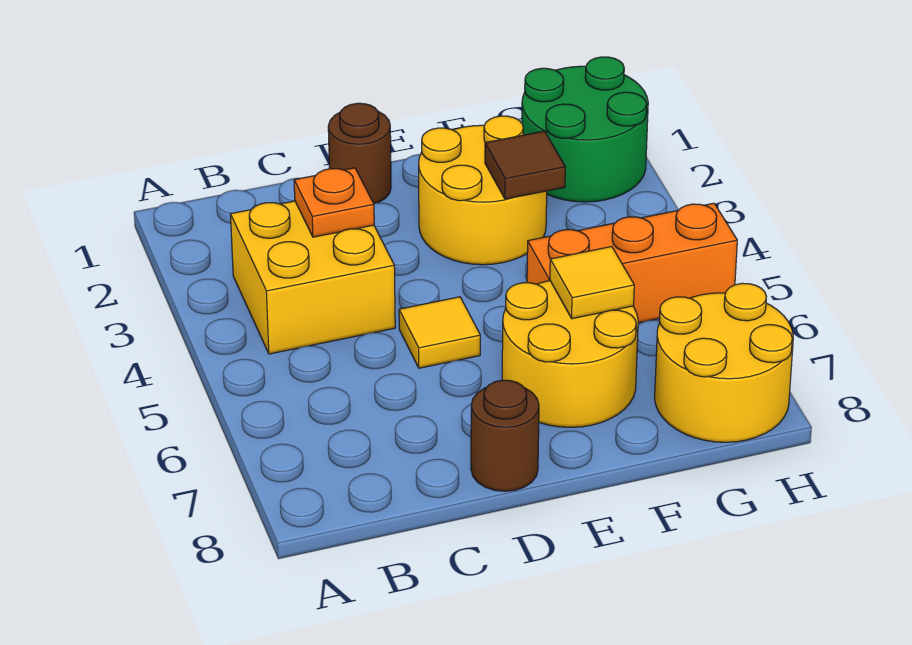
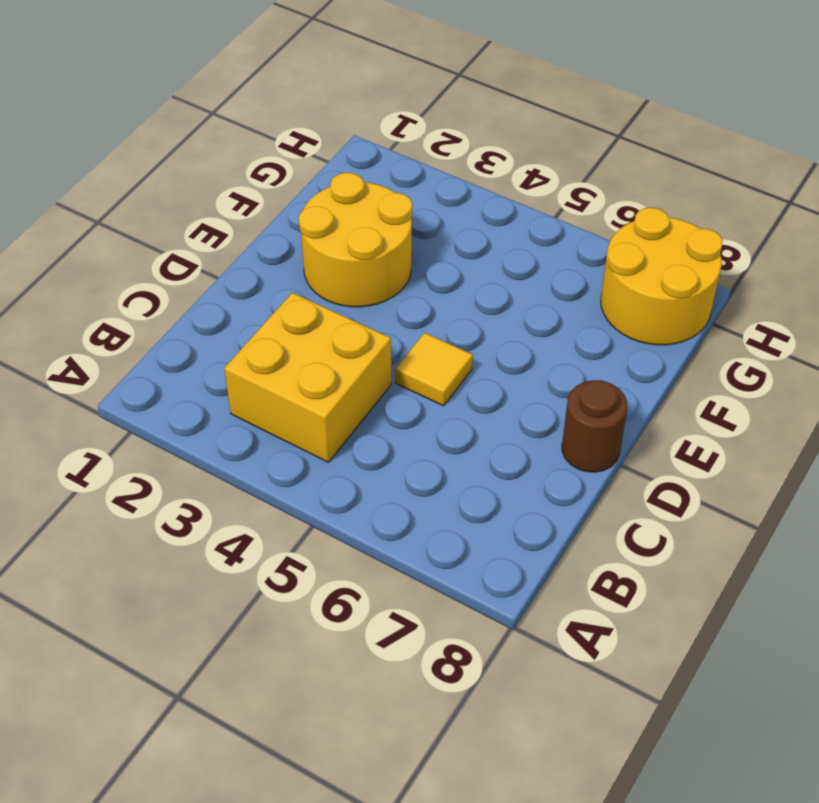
none -> brown round brick D1 level 1
none -> yellow round brick E6:F7 level 1
none -> orange brick F5:H5 level 1

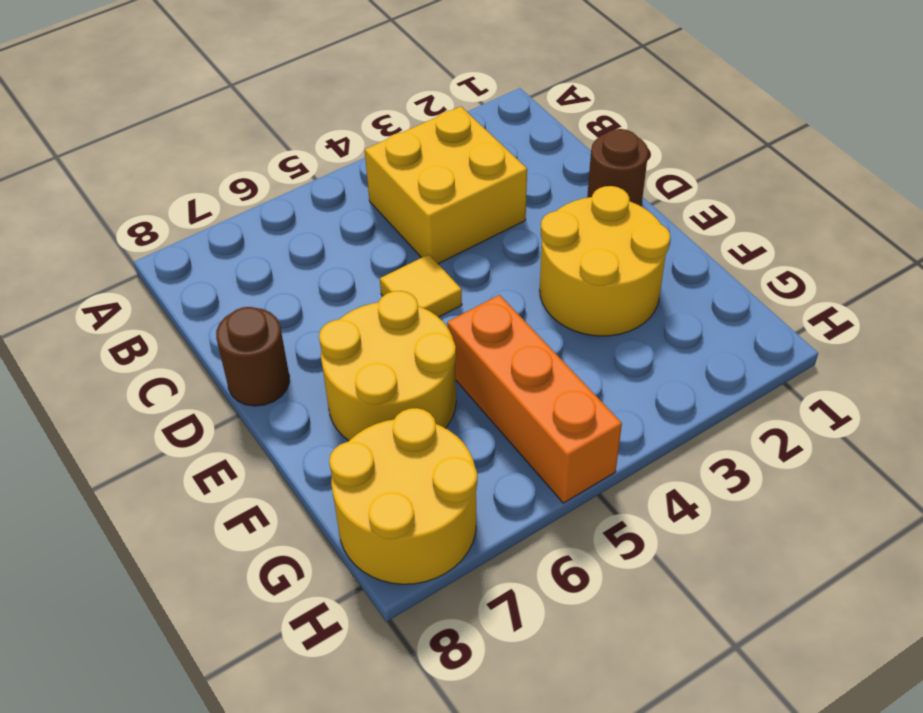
none -> green round brick G1:H2 level 1
none -> orange plate C3 level 2
none -> brown tile F3 level 2

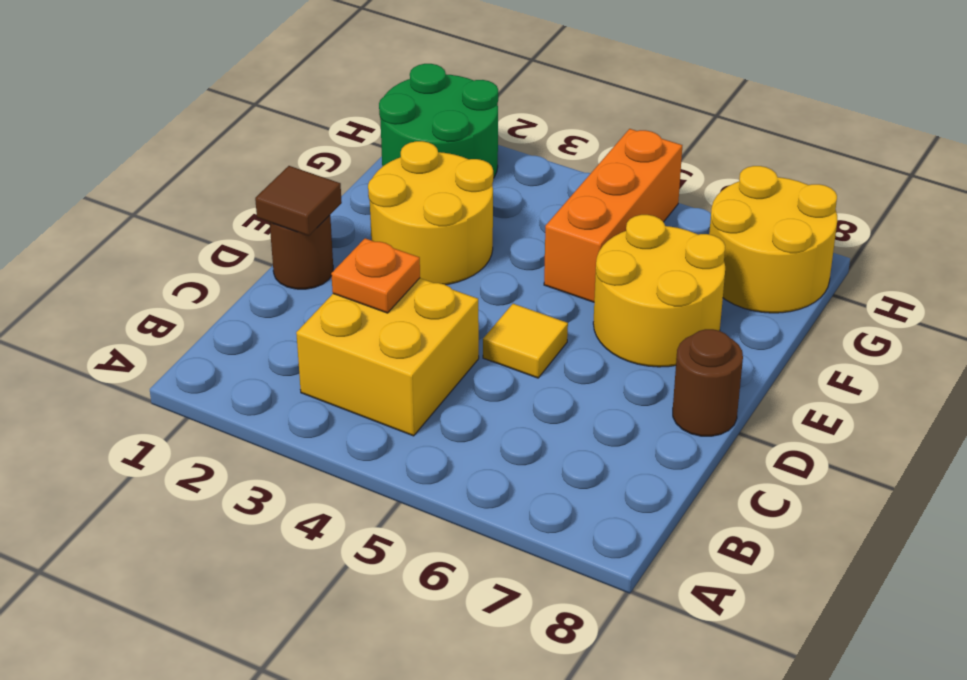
brown tile D1 level 2 -> brown tile F3 level 2
none -> yellow tile F6 level 2

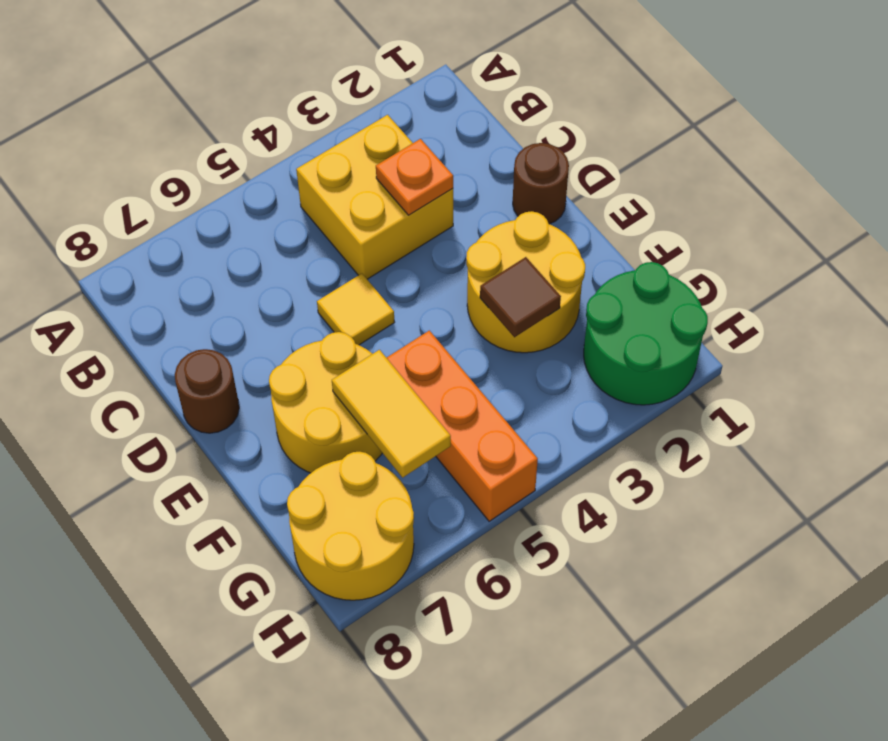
yellow tile F6:G6 level 2 -> yellow tile F6 level 2

